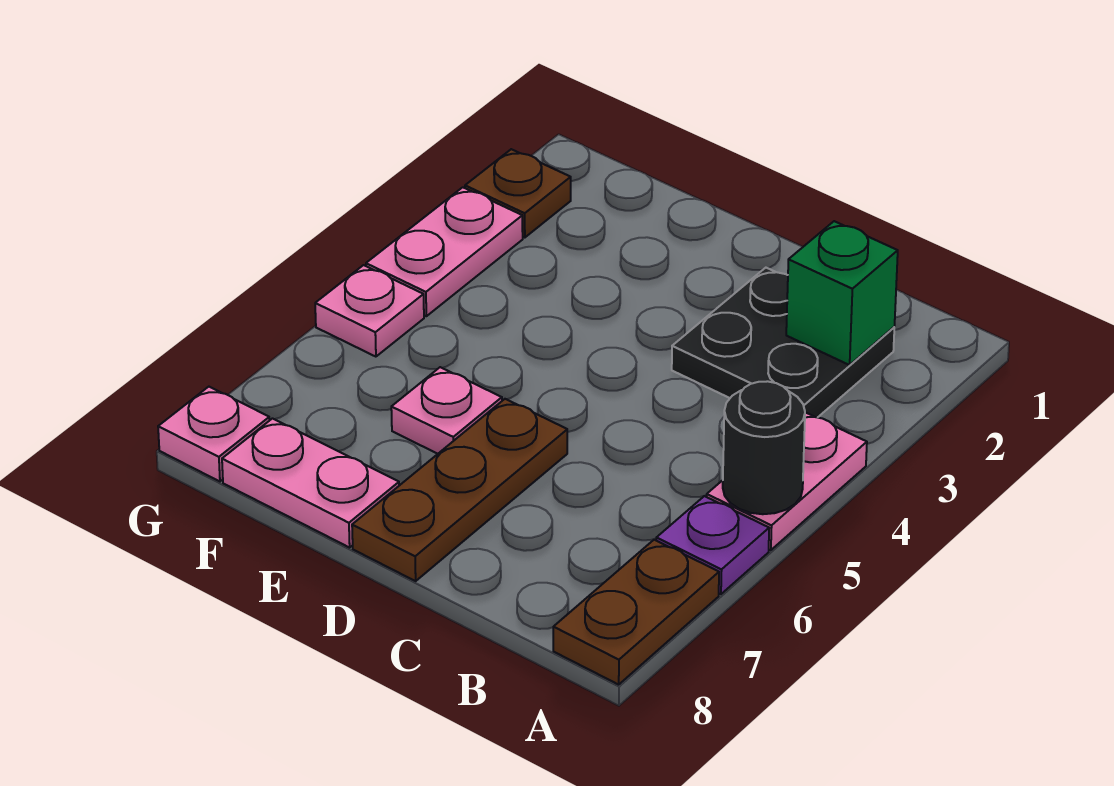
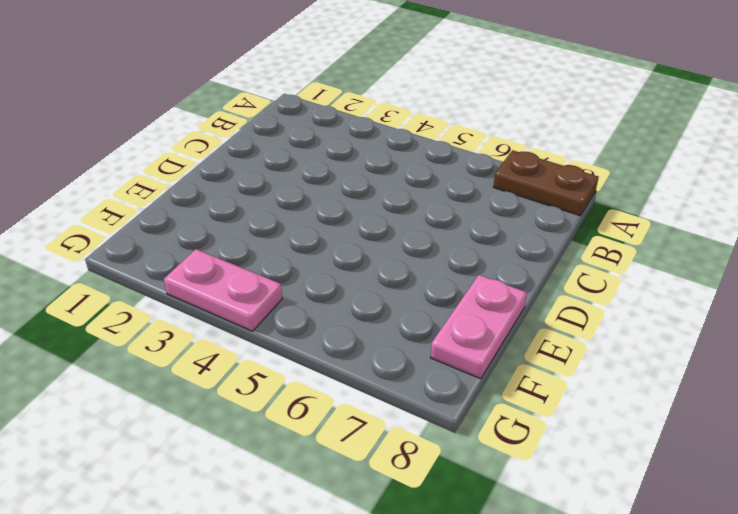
none -> pink plate A4:A5 level 1
none -> purple plate A6 level 1
none -> black plate B2:C3 level 1

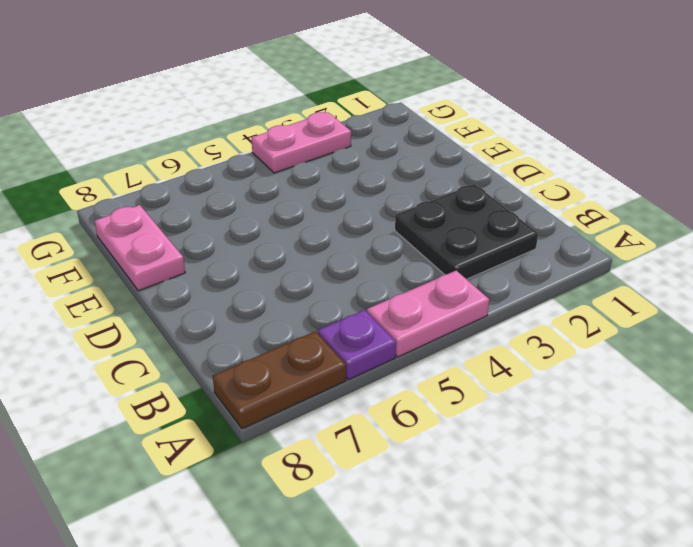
none -> brown plate D6:D8 level 1
none -> pink plate E6 level 1
none -> brown plate G2 level 1

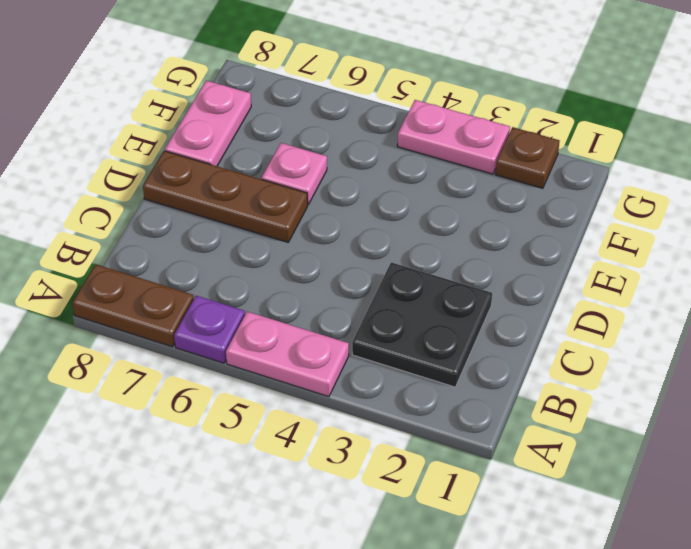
none -> pink plate G5 level 1
none -> pink plate G8 level 1
none -> black round brick A5 level 2

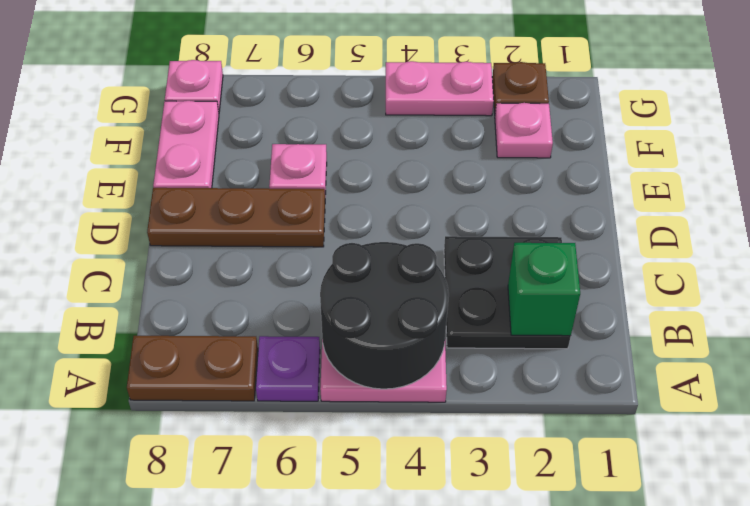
black round brick A4:B5 level 2 -> black round brick A5 level 2
pink plate F2 level 1 -> pink plate G5 level 1

